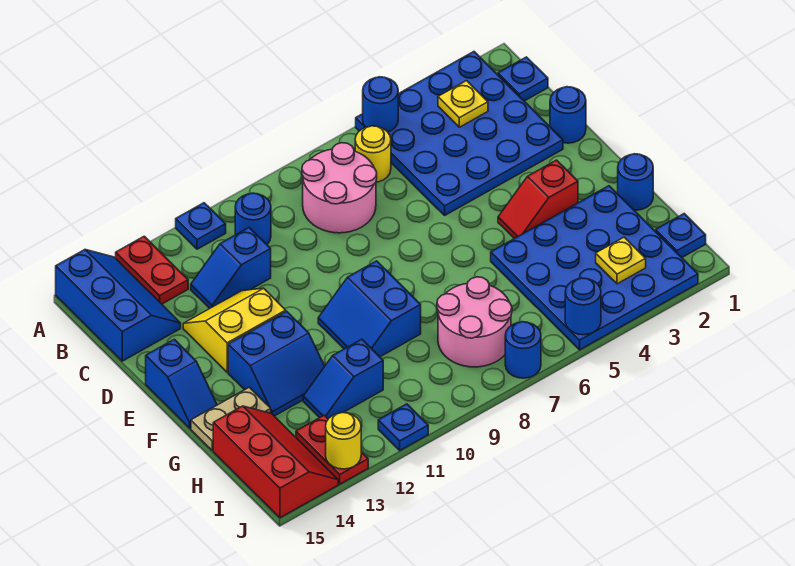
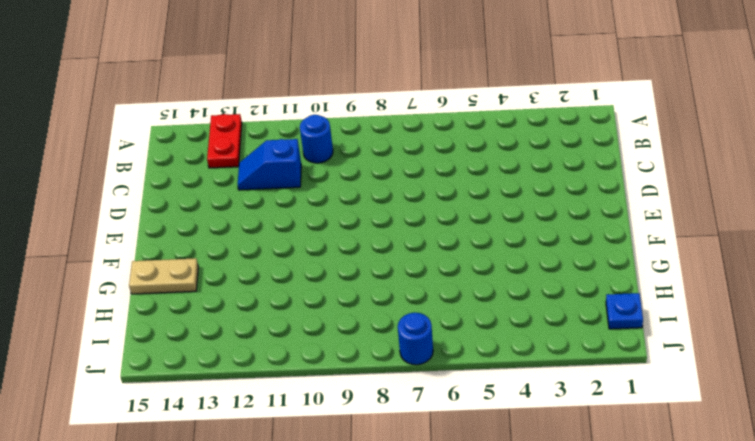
none -> blue plate A2:D5 level 1
none -> blue plate A11 level 1
none -> blue slope A14:C15 level 1 top 15
none -> blue plate B1 level 1

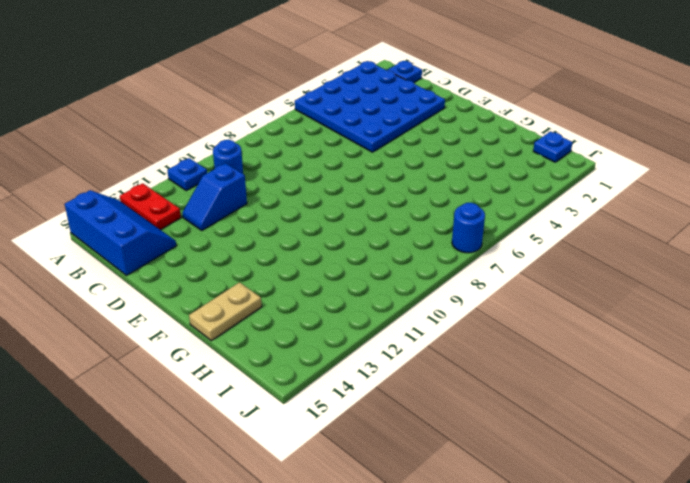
none -> yellow round brick B6 level 1
none -> pink round brick B7:C8 level 1
none -> blue round brick D1 level 1
none -> yellow slope D12:E13 level 1 top E

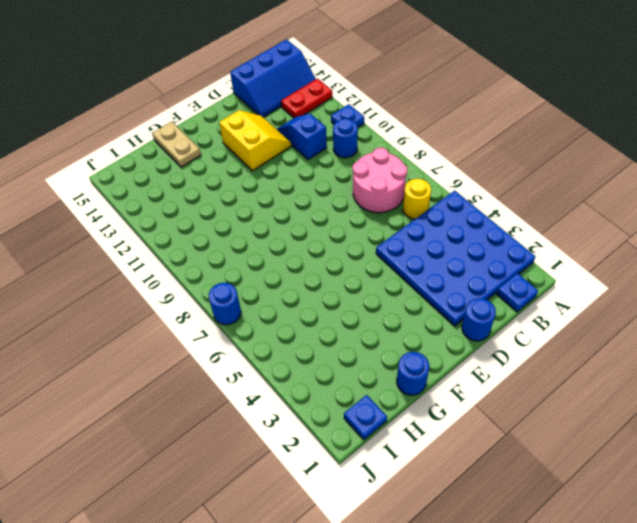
none -> blue slope E15:F15 level 1 top E
none -> red slope F3:F4 level 1 top 3
none -> blue slope F9:G10 level 1 top 9
none -> blue slope F12:G13 level 1 top F

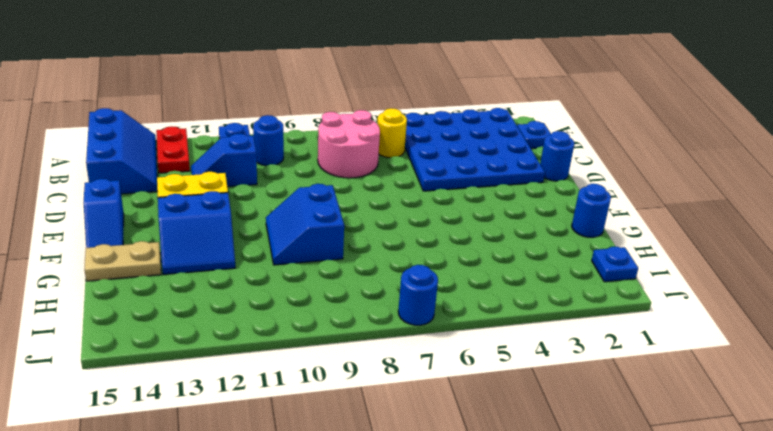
none -> red slope F3:F4 level 1 top 3
none -> blue plate G2:J5 level 1
none -> pink round brick H7:I8 level 1
none -> blue slope H11:H12 level 1 top 11

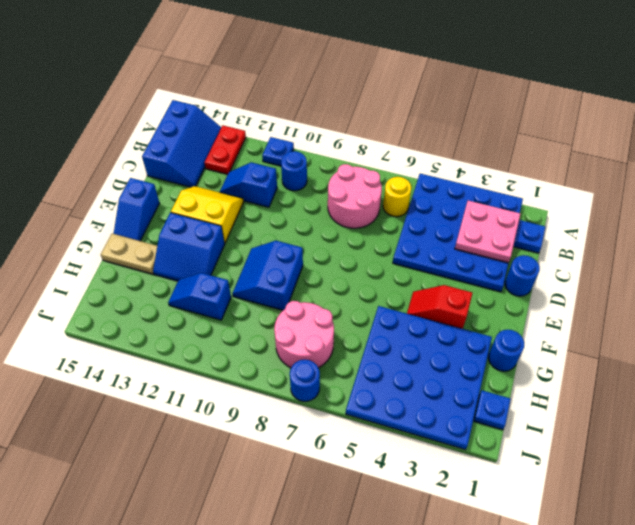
pink plate B2:C3 level 2 -> yellow plate B3 level 2
none -> red slope H14:J15 level 1 top 15
none -> red plate I13:J13 level 1
none -> blue plate J11 level 1
none -> blue round brick A5 level 2

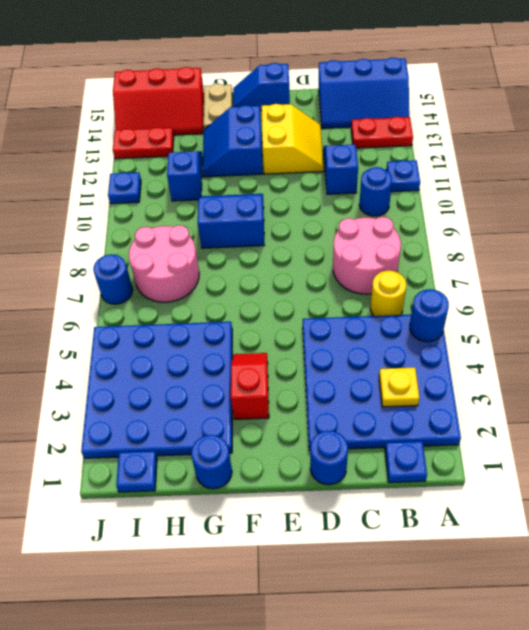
none -> yellow plate I3 level 2
none -> blue round brick J5 level 2
none -> yellow round brick J13 level 2

